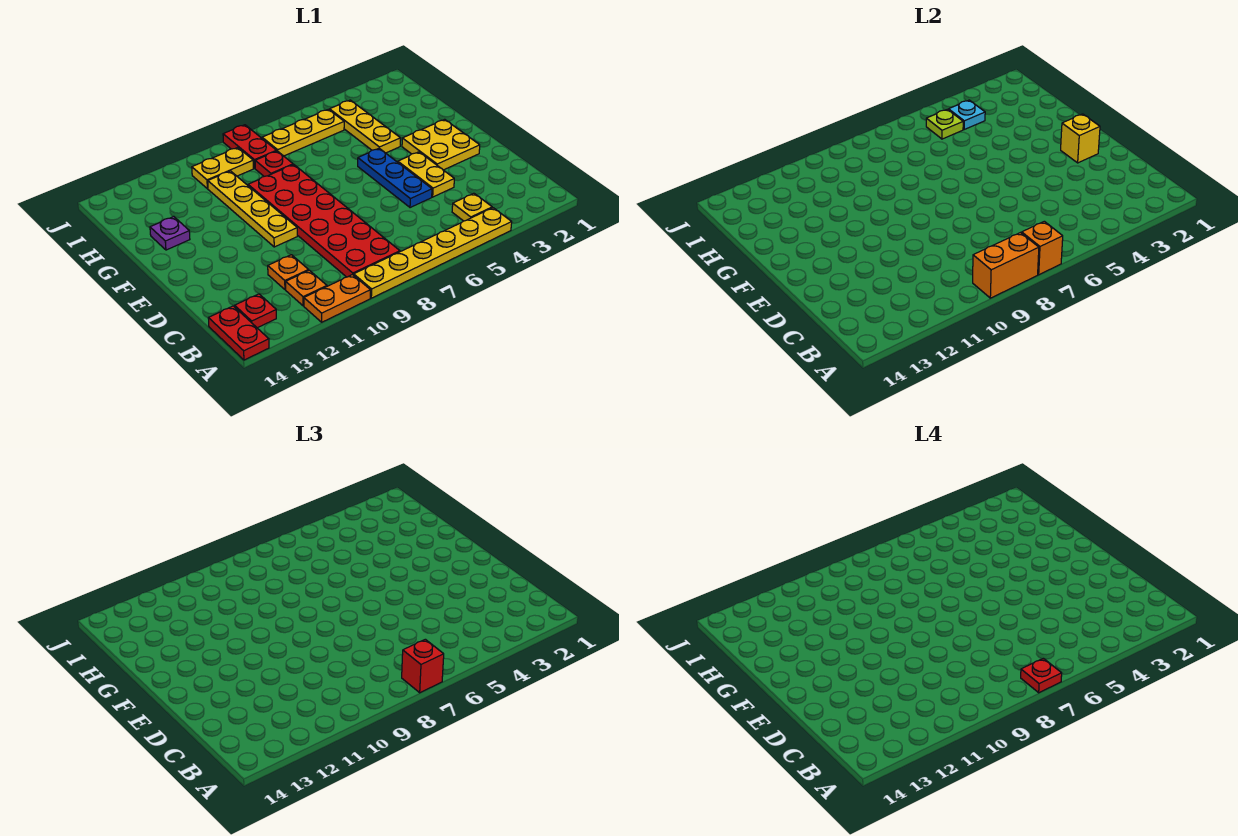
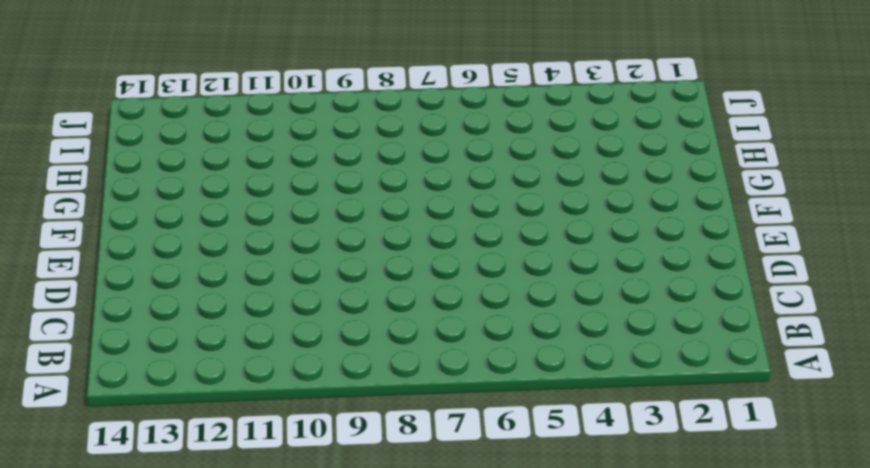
none -> yellow plate A4:A9 level 1
none -> orange plate A10:A11 level 1
none -> red plate A14:B14 level 1

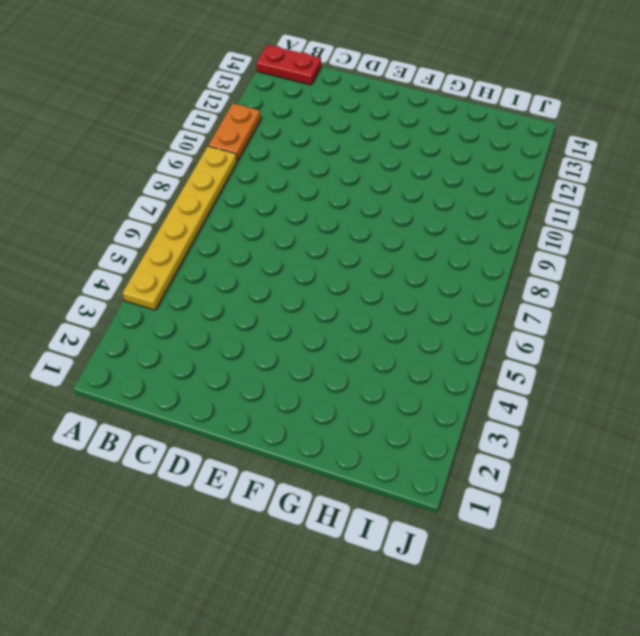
none -> yellow plate B4 level 1
none -> red plate B8:G9 level 1
none -> orange plate B11 level 1

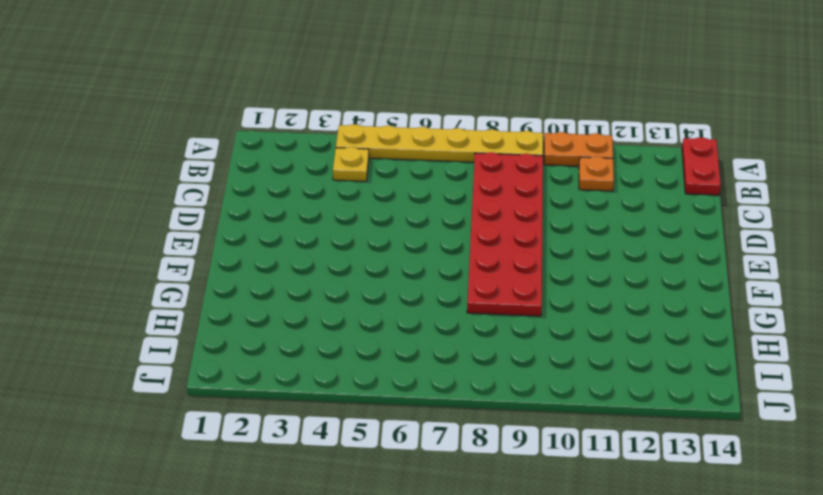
none -> red plate B13 level 1
none -> orange plate C11 level 1
none -> yellow plate D4:E4 level 1

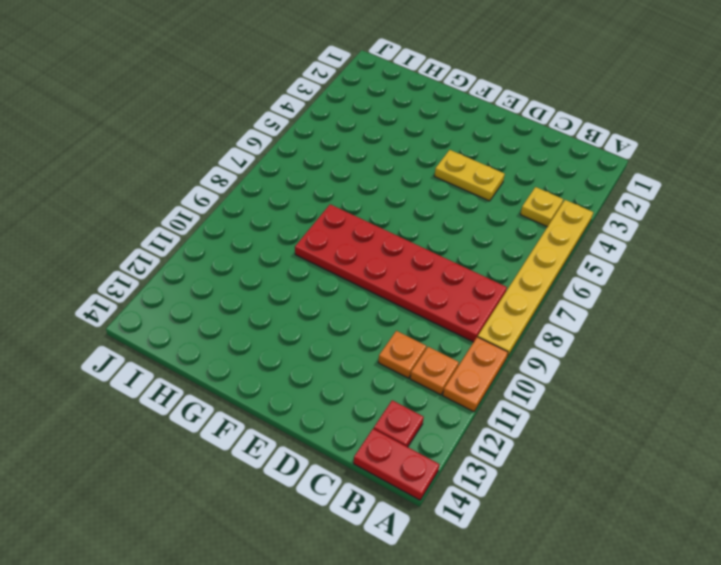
none -> blue plate D5:F5 level 1
none -> yellow plate E2:F3 level 1
none -> yellow plate E10:H10 level 1

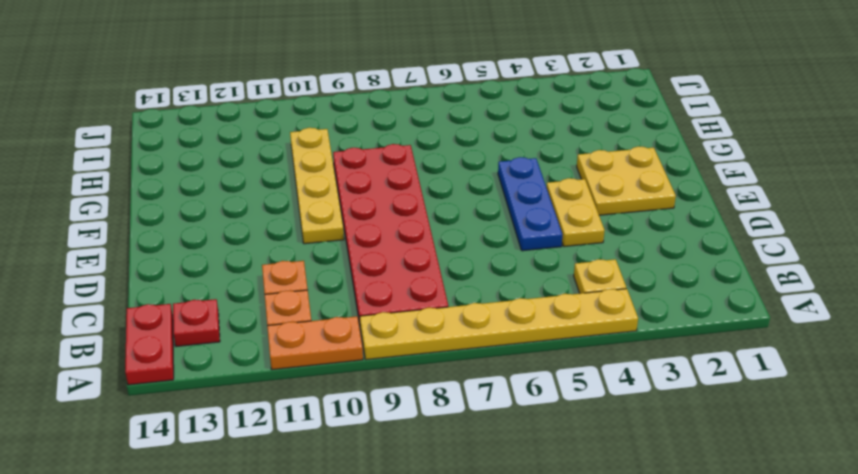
none -> yellow plate G4:I4 level 1
none -> purple plate G13 level 1
none -> red plate H8 level 1

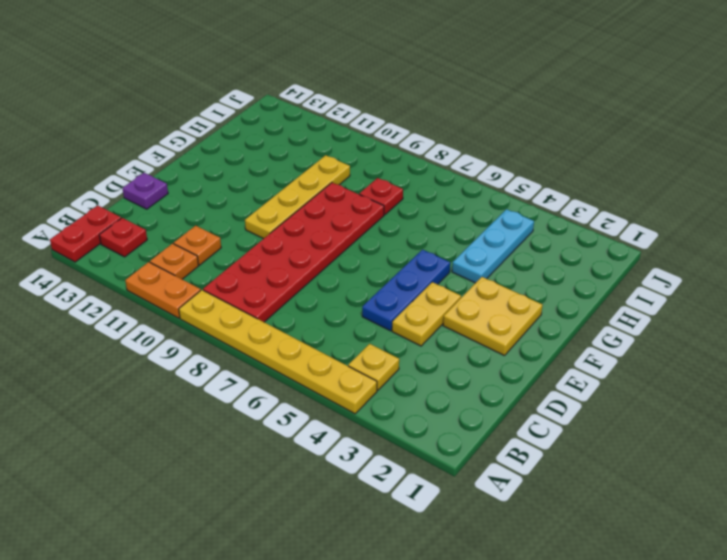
purple plate D14 level 1 -> purple plate G13 level 1
cyan plate G4:I4 level 1 -> yellow plate G4:I4 level 1
none -> yellow plate I5:I7 level 1
none -> red plate I8:J8 level 1
none -> yellow plate I9:I10 level 1

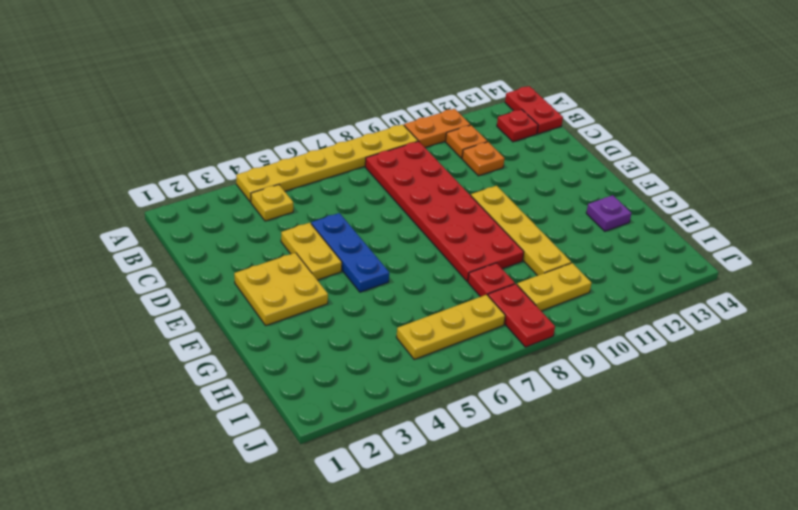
none -> yellow plate G4:I4 level 1
none -> orange brick A7 level 2
none -> orange brick A8:A9 level 2

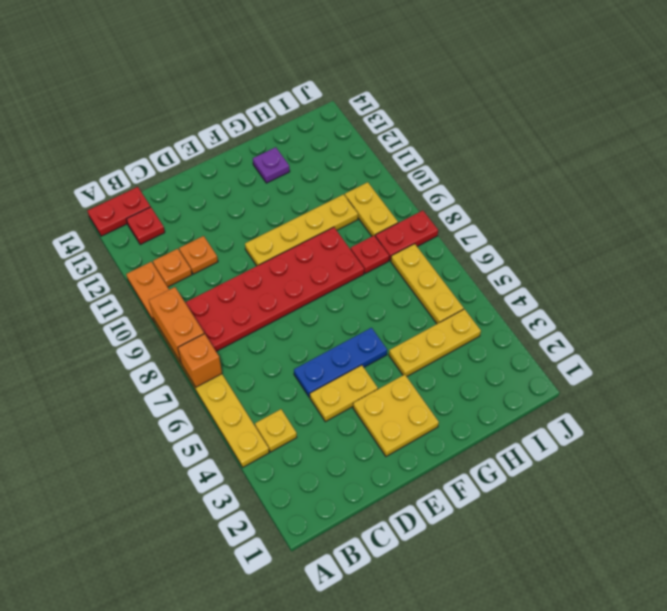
none -> yellow brick E2 level 2
none -> cyan plate I4 level 2
none -> lime plate I5 level 2

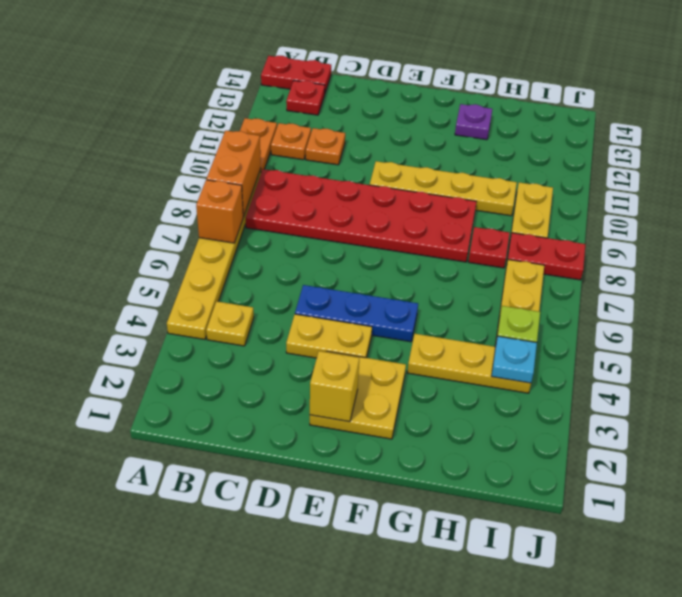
none -> red brick A7 level 3
none -> red plate A7 level 4

